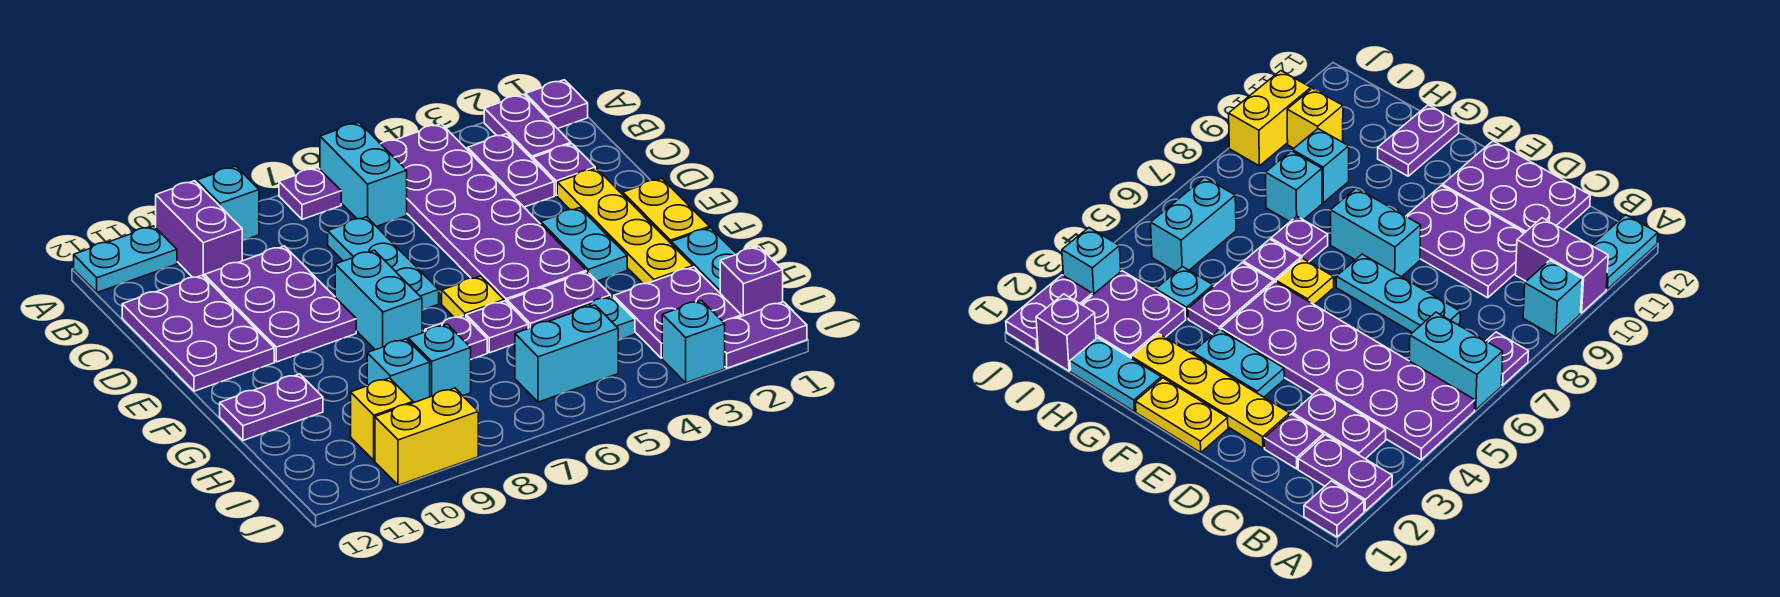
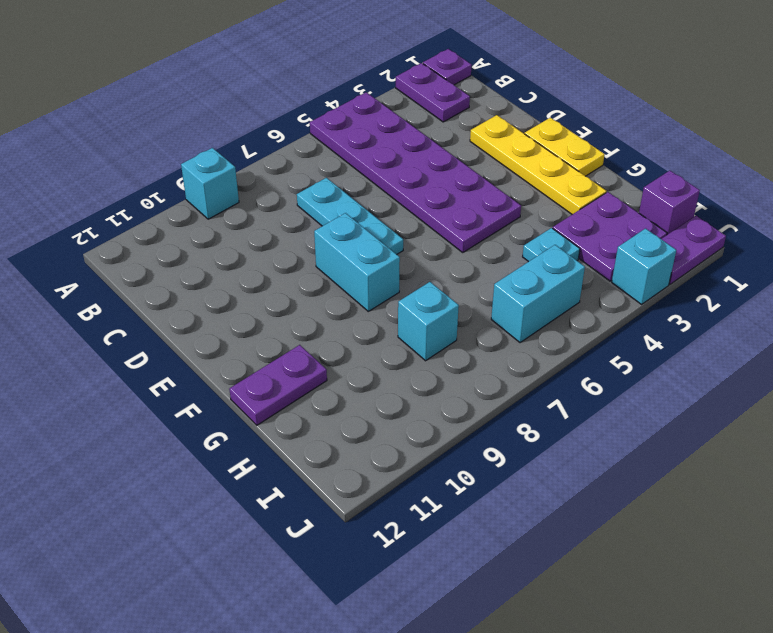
none -> cyan brick A6:B6 level 1
none -> purple plate A7 level 1
none -> purple brick A10:B10 level 1
none -> cyan plate A11:A12 level 1

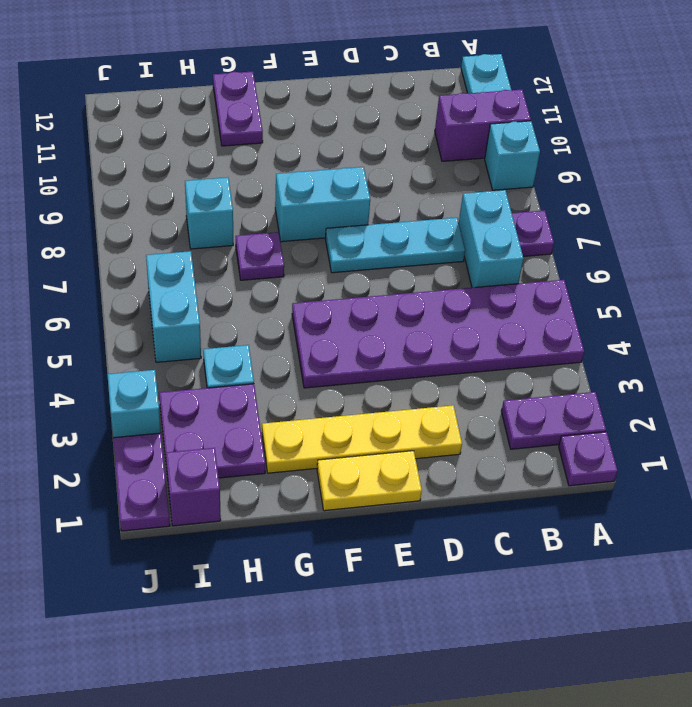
cyan brick B6:B7 level 1 -> cyan brick A6:B6 level 1
none -> purple plate B3:C3 level 1
none -> purple plate C2 level 1
none -> purple plate C9:E10 level 1
none -> purple plate C11:E12 level 1

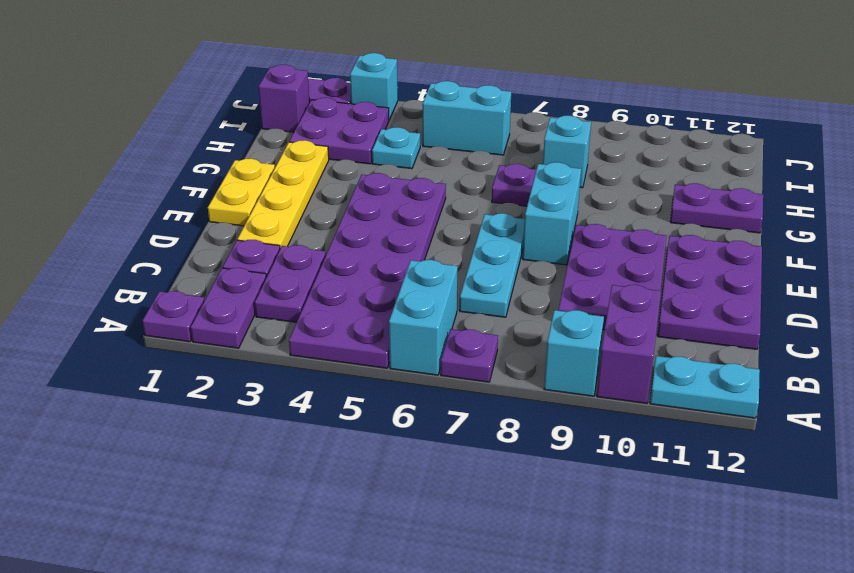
none -> cyan plate E3:F3 level 1
none -> yellow plate F6 level 1
none -> cyan plate G1:H1 level 1
none -> purple plate G4:G5 level 1

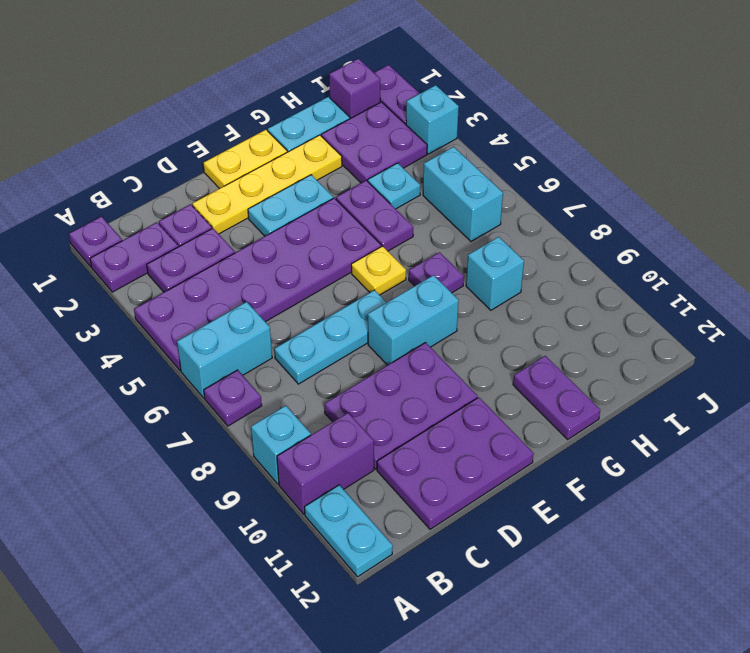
none -> purple plate G6 level 1
none -> cyan brick H9 level 1
none -> yellow brick I10 level 1
none -> yellow brick J9:J10 level 1

